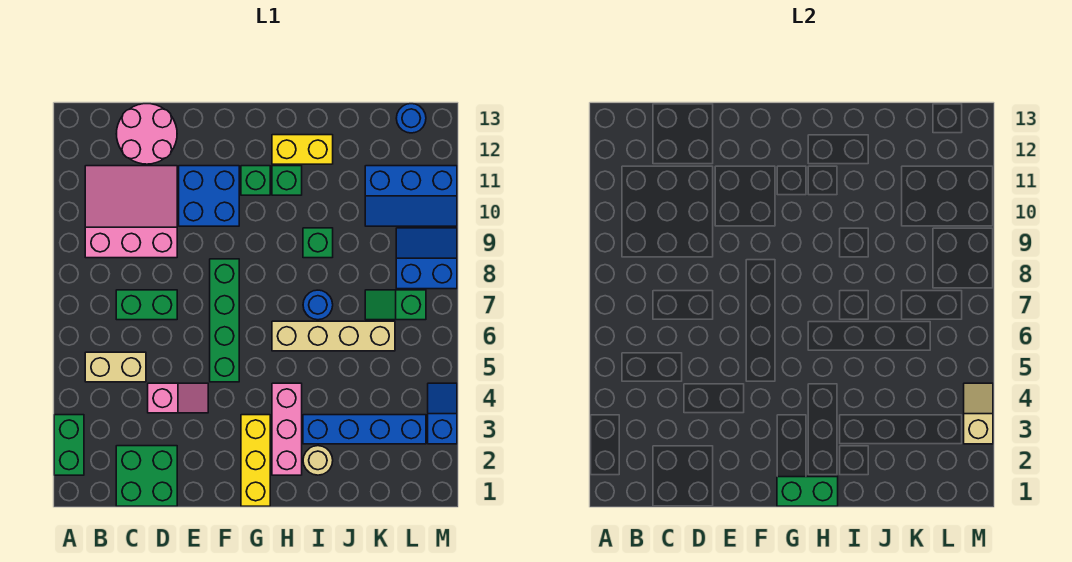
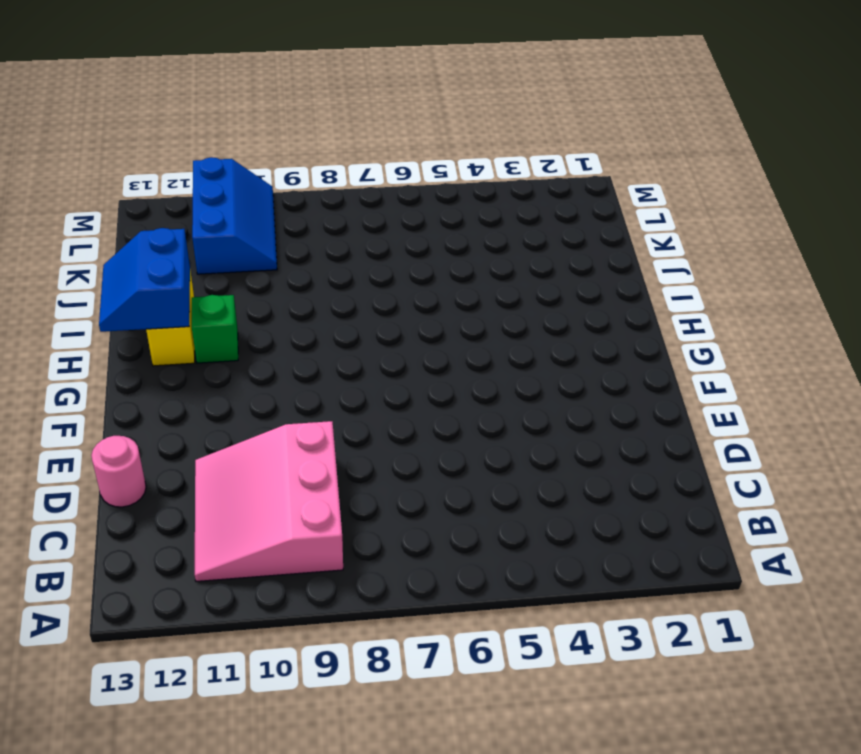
pink round brick D13 level 1 -> pink round brick C12:D13 level 1
blue slope H12:I13 level 2 top 12 -> blue slope L8:M9 level 1 top 8
none -> green brick A2:A3 level 1
none -> tan brick B5:C5 level 1
none -> green brick C1:D2 level 1

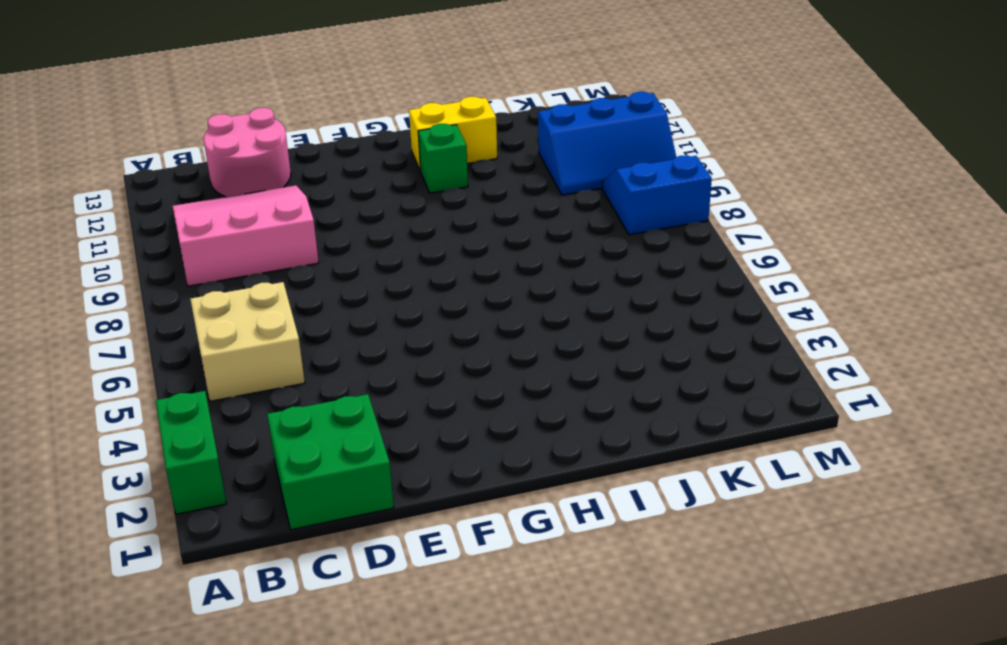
tan brick B5:C6 level 1 -> tan brick B5:C5 level 1
none -> green brick C7:D7 level 1
none -> pink slope D4:E4 level 1 top D
none -> blue brick E10:F11 level 1

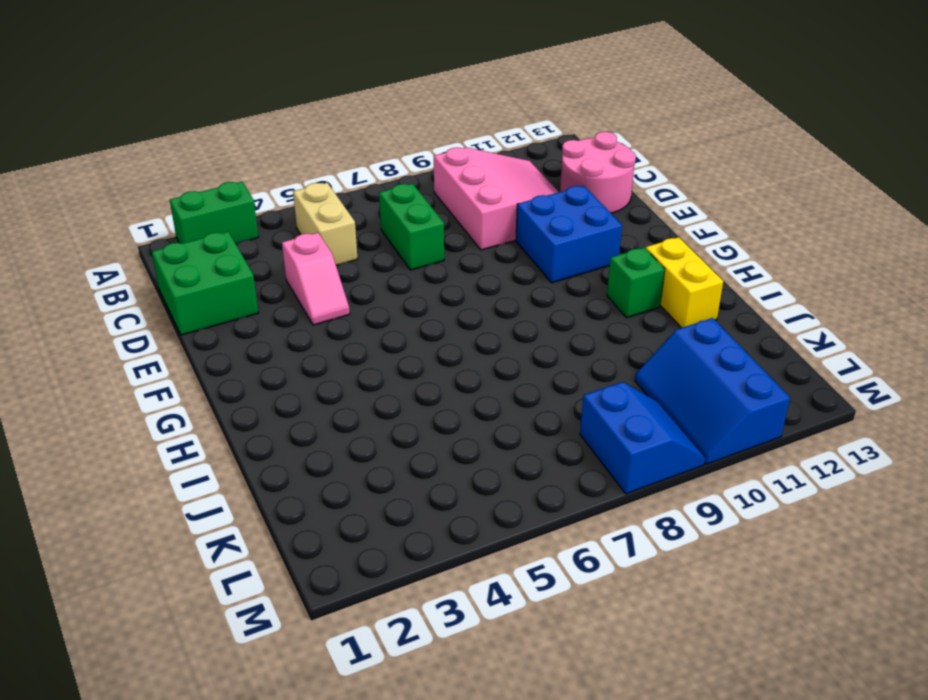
none -> green brick F5:F8 level 1
none -> yellow brick G1:G3 level 1
none -> green brick G11 level 1

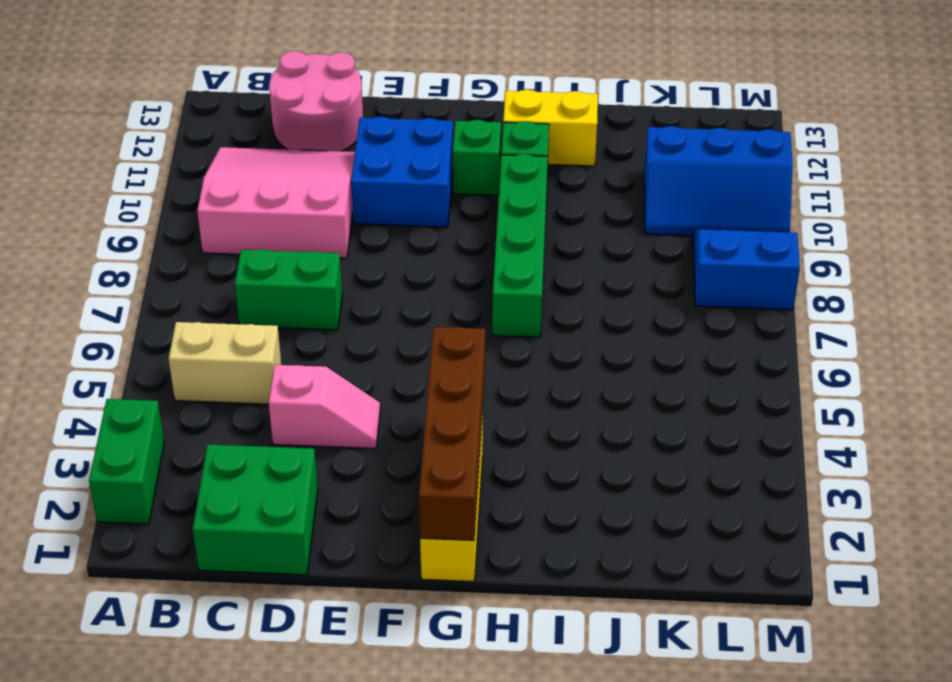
brown brick G1:G4 level 2 -> green brick G1:H1 level 2
green brick H7:H10 level 1 -> green brick F5:F8 level 1
none -> pink brick H2:H4 level 1
none -> tan brick H6:K6 level 1
none -> tan round brick I2 level 1

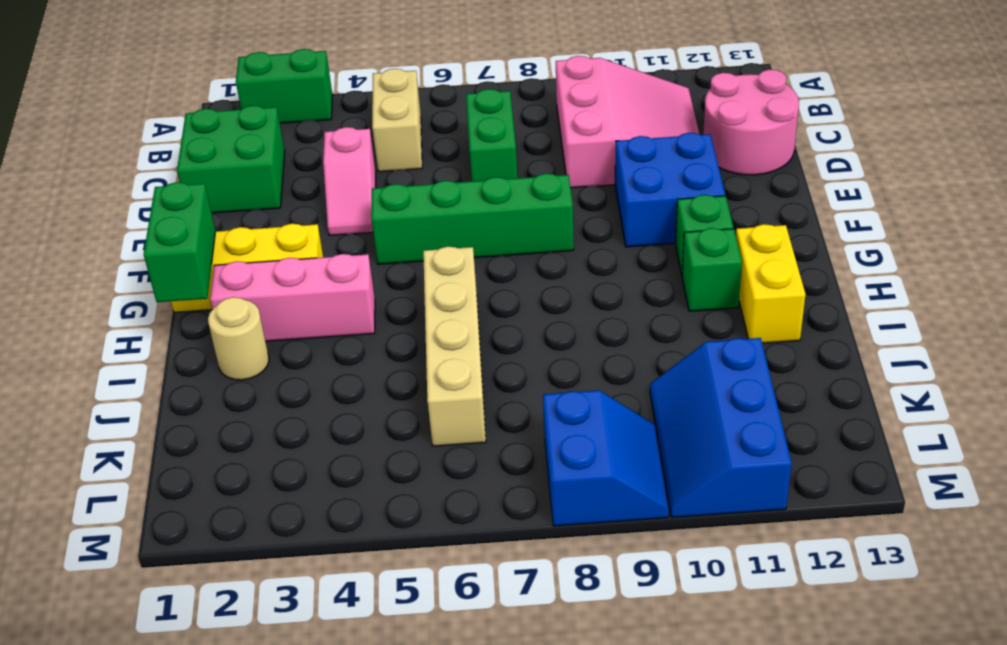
none -> blue brick I3:L3 level 1
none -> blue round brick I7 level 1
none -> green brick I9 level 1

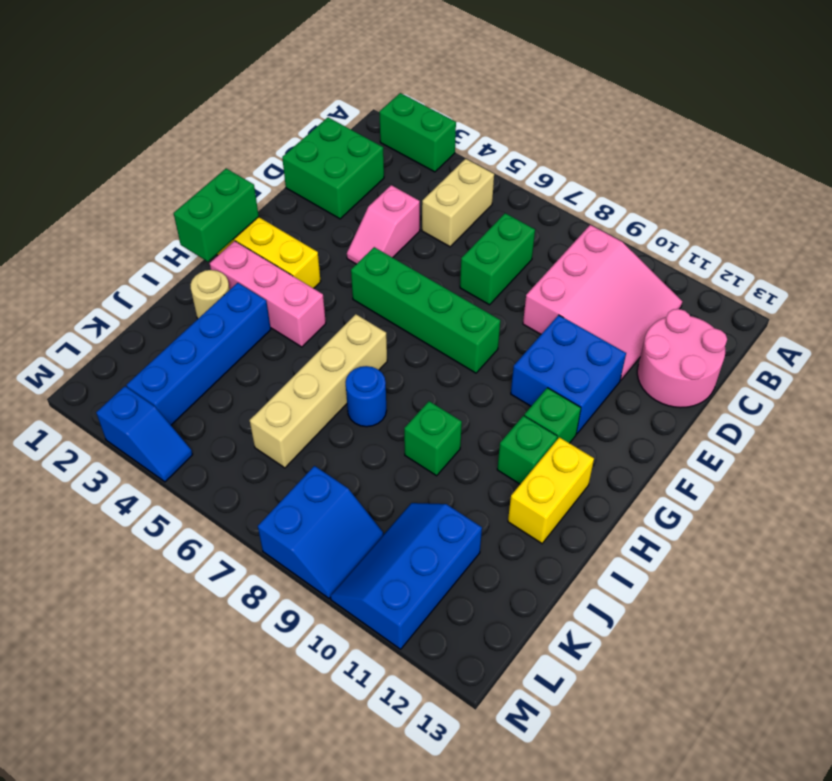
none -> green slope K7:L7 level 1 top L
none -> blue round brick L13 level 1
none -> tan slope M3:M4 level 2 top 3

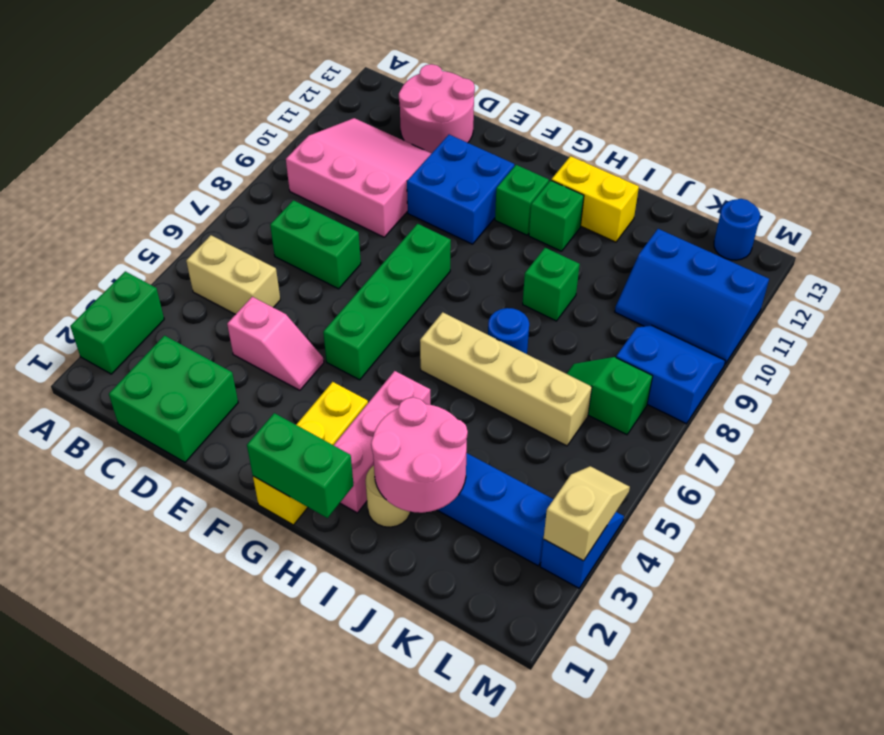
pink round brick I2:J3 level 2 -> none

